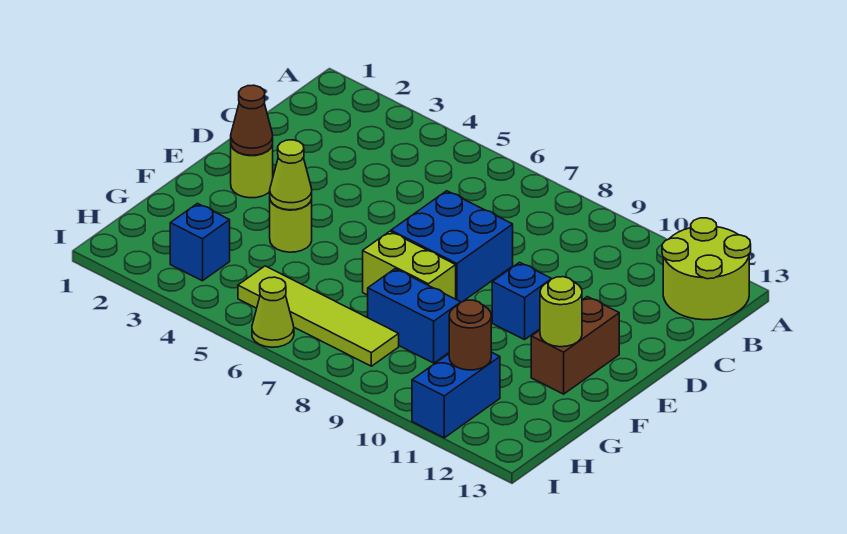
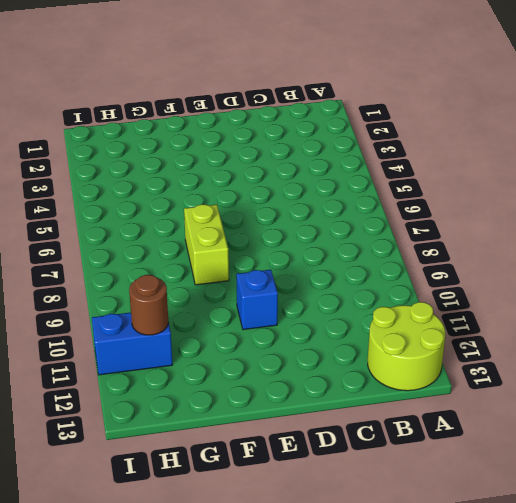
none -> blue brick D7:E8 level 1
none -> lime round brick E2 level 1
none -> brown brick E12:F12 level 1

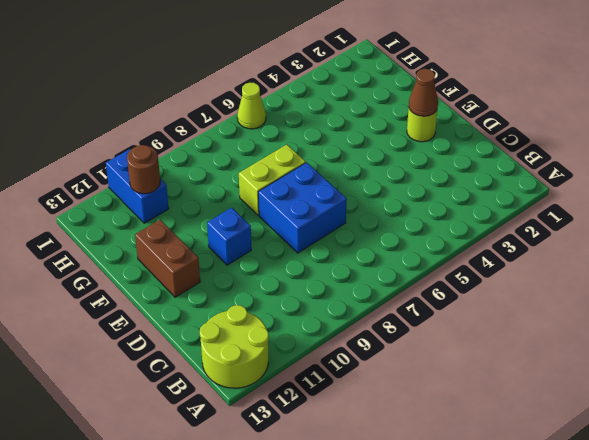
none -> lime round brick F4 level 1
none -> blue brick G8:G9 level 1
none -> blue brick H3 level 1

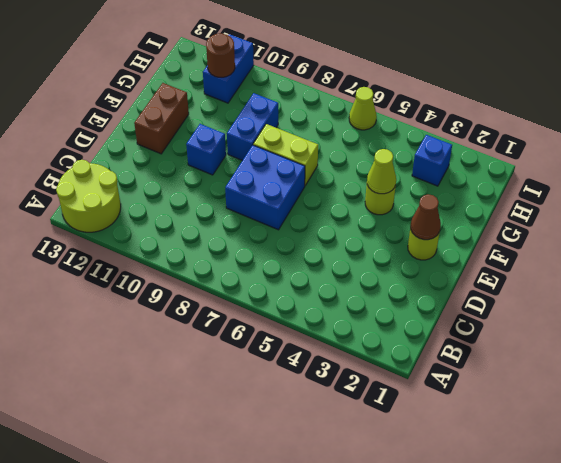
blue brick F9:G9 level 1 -> blue brick G8:G9 level 1
none -> lime tile H5:H8 level 1
none -> lime round brick F12 level 2

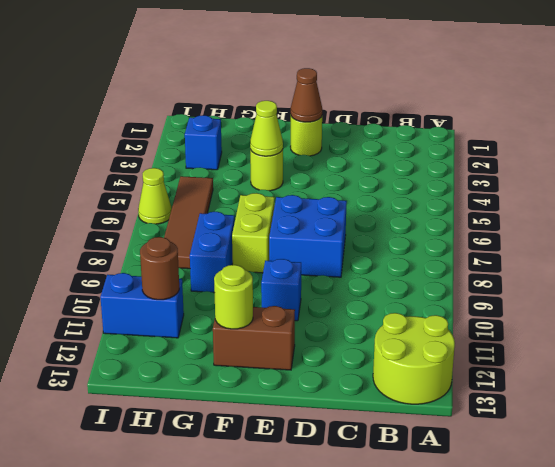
brown tile H5:H8 level 1 -> lime tile H5:H8 level 1

